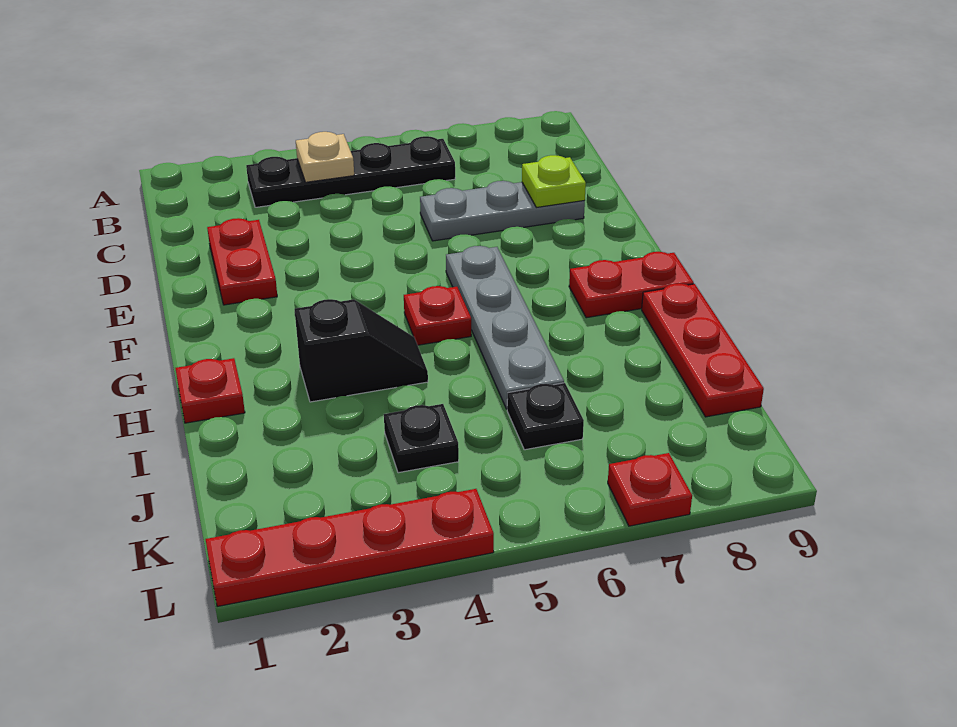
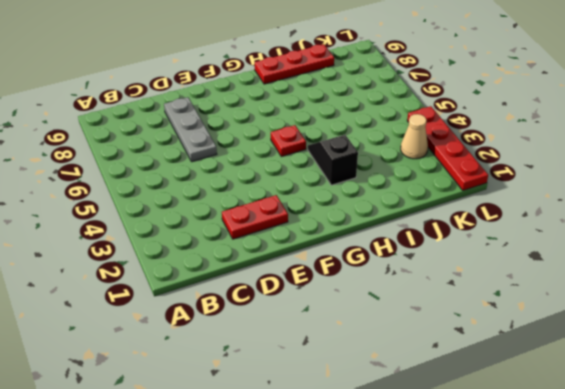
tan cone K3 level 1 -> none
none -> black plate B3:B6 level 1
none -> grey plate F6:I6 level 1
none -> red plate G8:G9 level 1

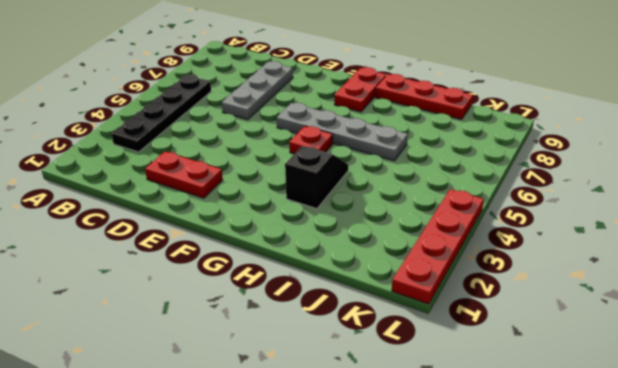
none -> red plate H1 level 1
none -> black plate J4 level 1
none -> black plate J6 level 1

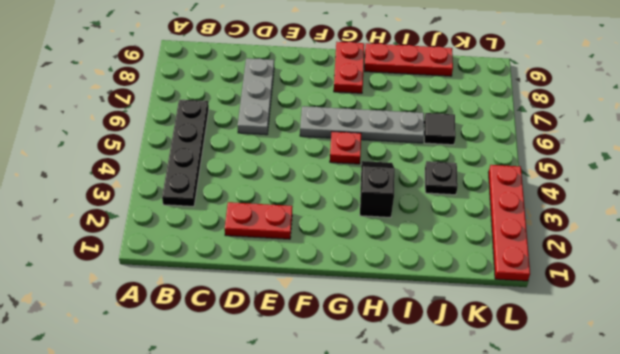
black tile J6 level 1 -> black plate J6 level 1
none -> red plate H1 level 1
none -> red plate L7 level 1
none -> tan plate B4 level 2

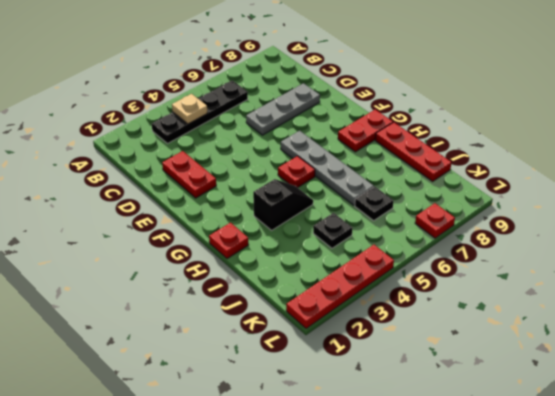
none -> lime plate D8 level 2

